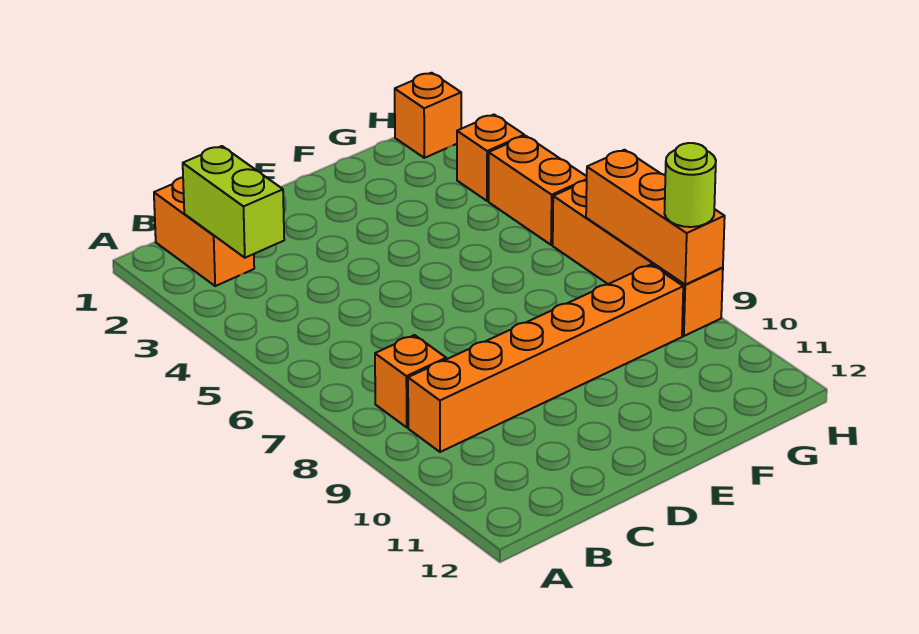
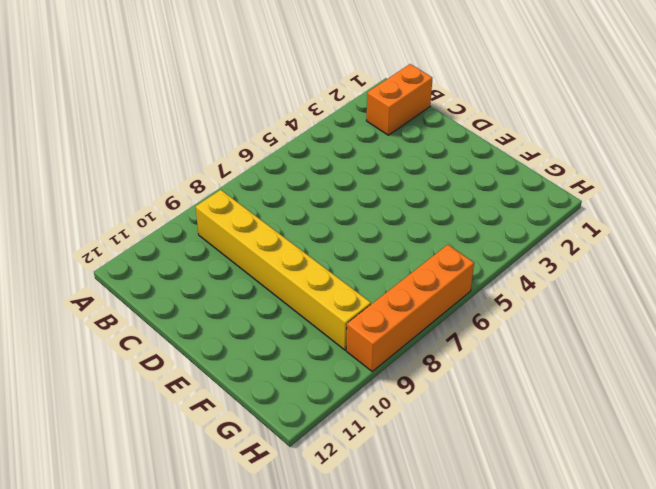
yellow brick B9:G9 level 1 -> orange brick B9:G9 level 1
none -> orange brick B8 level 1
none -> orange brick H1 level 1

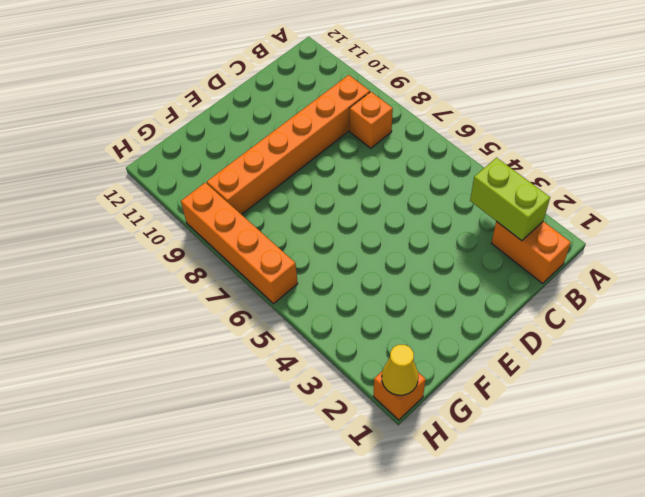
yellow cone H1 level 2 -> none
none -> orange brick H3 level 1
none -> orange brick H4:H5 level 1

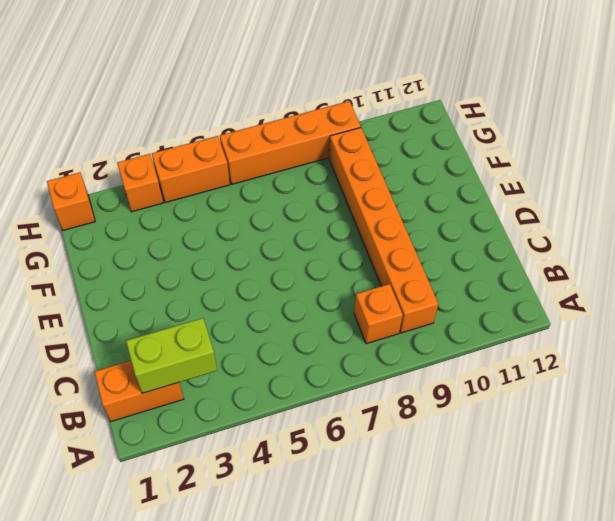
none -> orange brick H7:H9 level 2
none -> lime round brick H9 level 3

